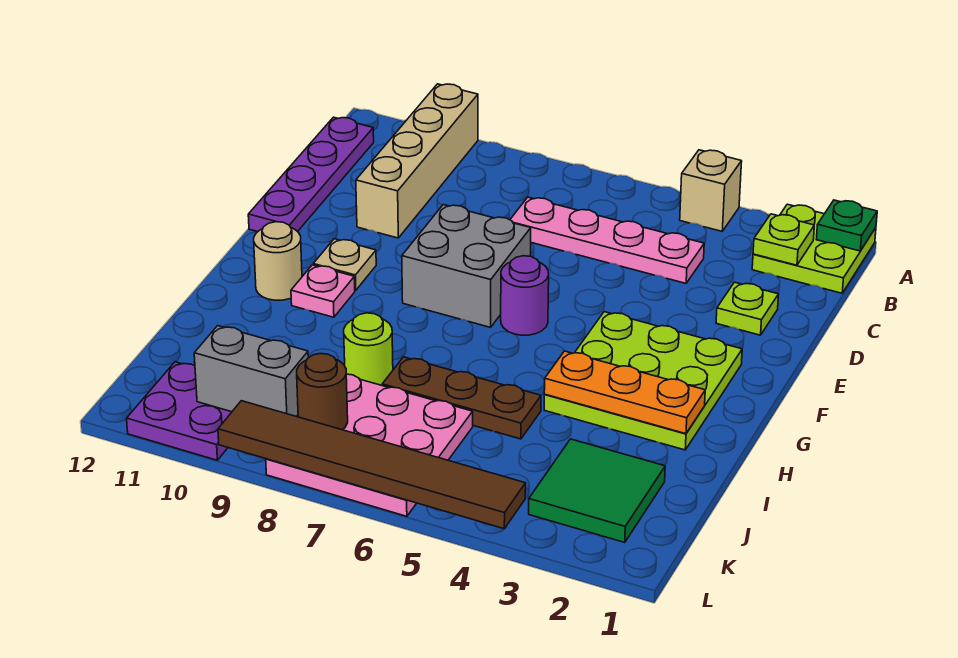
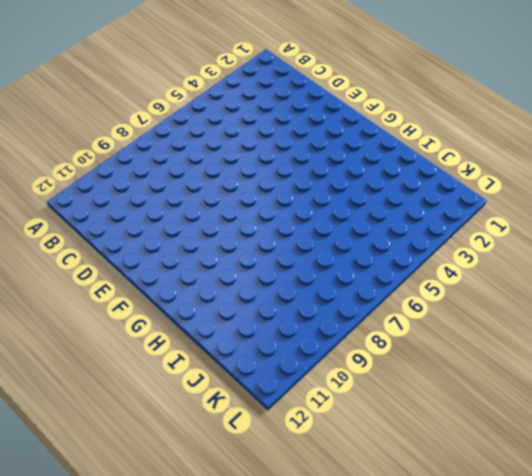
none -> lime plate A1:B2 level 1
none -> tan brick A4 level 1
none -> tan brick A10:D10 level 1

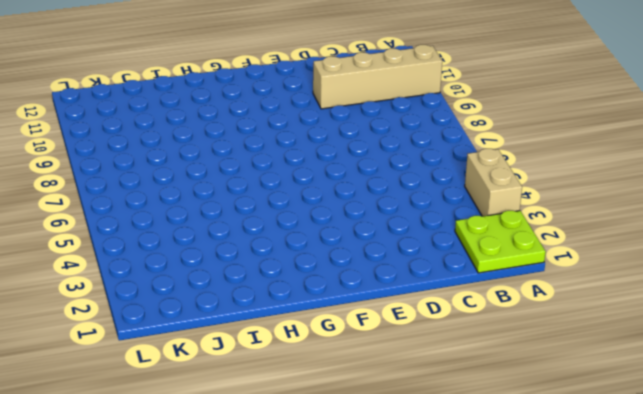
tan brick A3:A4 level 1 -> tan brick A4 level 1
none -> purple plate B12:E12 level 1
none -> pink plate C4:C7 level 1
none -> lime plate D2 level 1

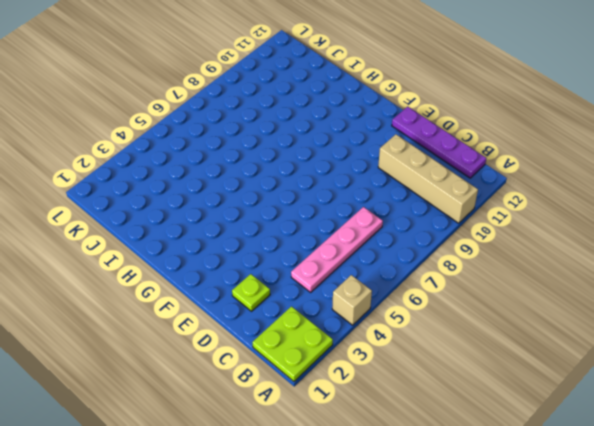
none -> grey brick E7:F8 level 1
none -> lime plate F2:H4 level 1
none -> purple round brick F6 level 1

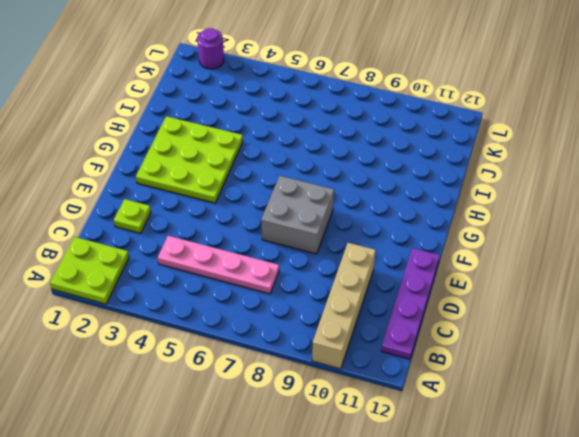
purple round brick L2 level 1 -> purple round brick F6 level 1
none -> tan brick A4 level 1
none -> tan plate F10 level 1
none -> pink plate G10 level 1

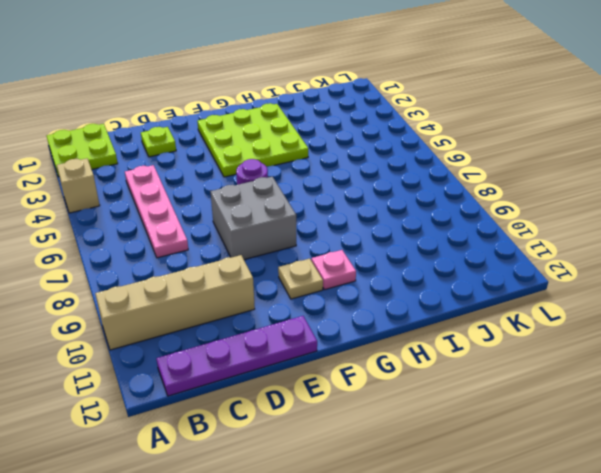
none -> tan round brick G11 level 1
none -> brown plate I5:I7 level 1
none -> lime round brick I8 level 1

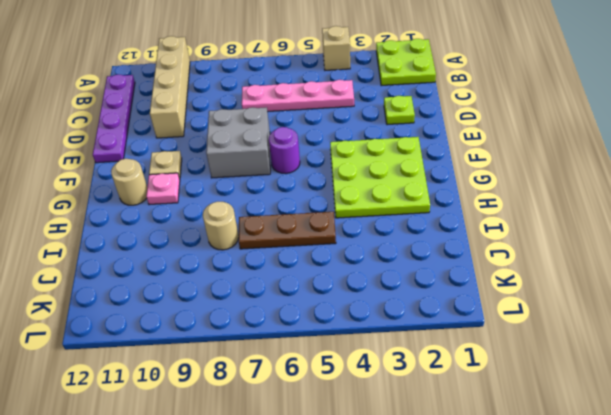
tan round brick I8 level 1 -> lime round brick I8 level 1
none -> green tile J2:K3 level 1
none -> pink plate J6:L8 level 1
none -> purple plate K10:L11 level 1

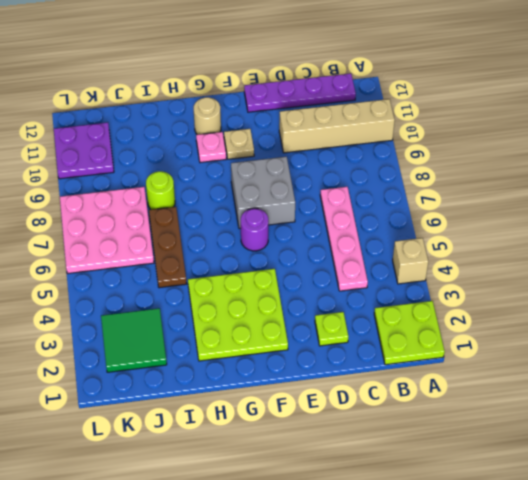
none -> green plate A1 level 2
none -> lime plate B2 level 2
none -> orange plate H2:H4 level 2

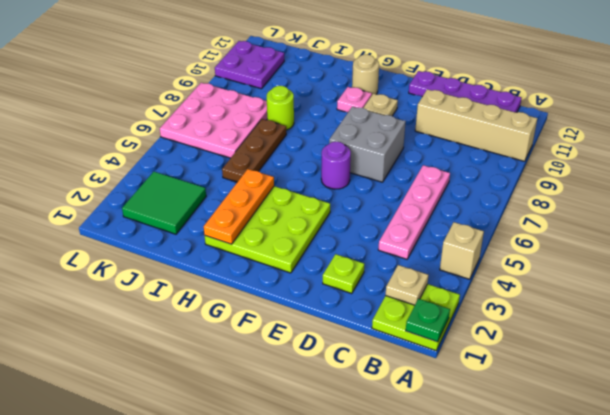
tan plate B2 level 2 -> lime plate B2 level 2
none -> brown round brick K8 level 2
none -> grey brick K9:K10 level 2
none -> brown tile L4:L9 level 2

